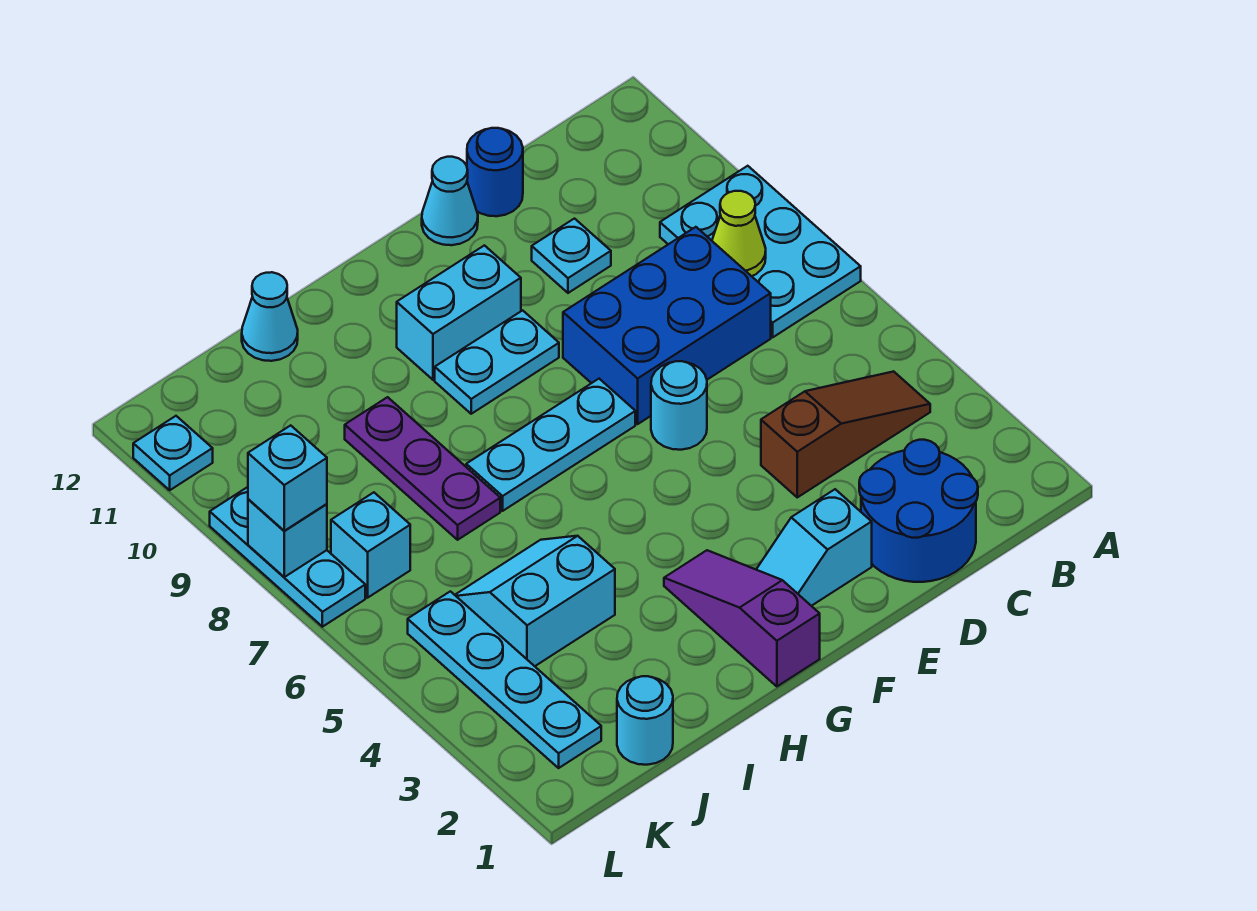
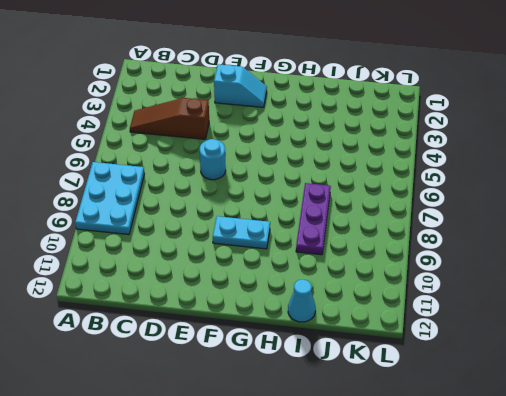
none -> blue round brick C1:D2 level 1
none -> blue brick C7:E8 level 1
none -> cyan plate D10 level 1

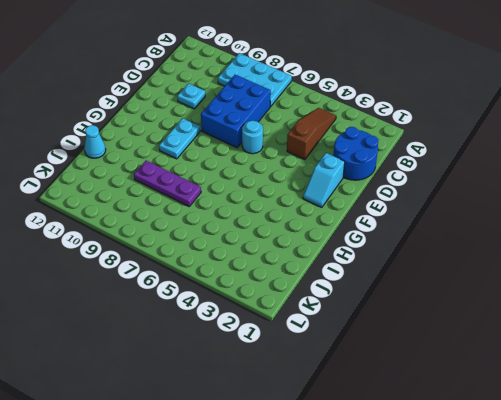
none -> blue round brick D12 level 1
none -> cyan cone E12 level 1
none -> cyan plate F7:H7 level 1

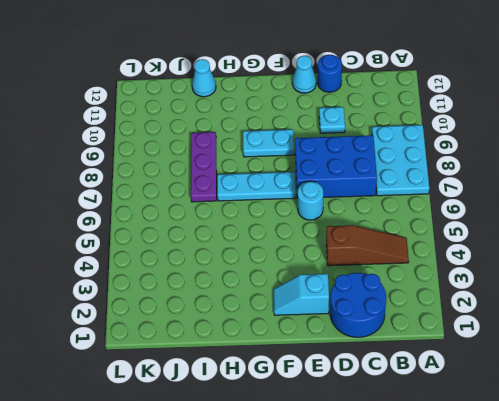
none -> cyan brick F10:G10 level 1
none -> purple slope G1:G3 level 1 top 1
none -> cyan slope I4:J5 level 1 top 4

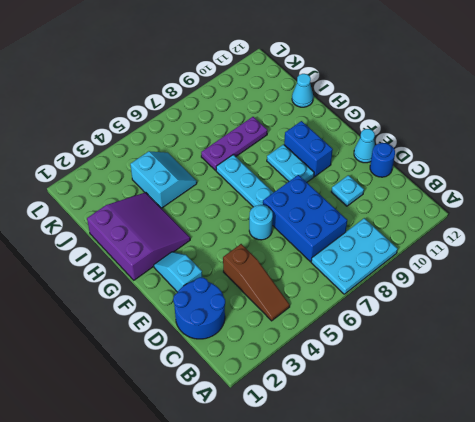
blue brick F10:G10 level 1 -> cyan brick F10:G10 level 1
purple slope G1:I3 level 1 top 1 -> purple slope G1:G3 level 1 top 1
none -> cyan round brick J1 level 1
none -> cyan plate K2:K5 level 1
none -> cyan brick K7 level 1

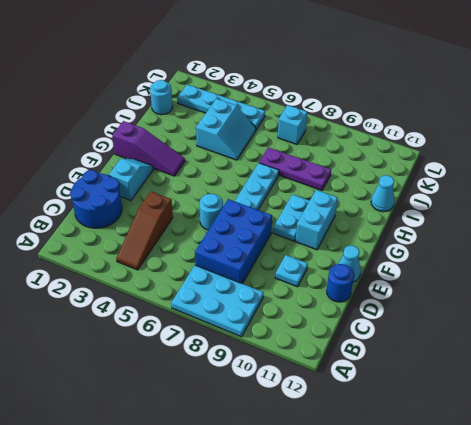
none -> cyan plate L7:L9 level 1
none -> cyan plate L11 level 1
none -> lime cone B8 level 2

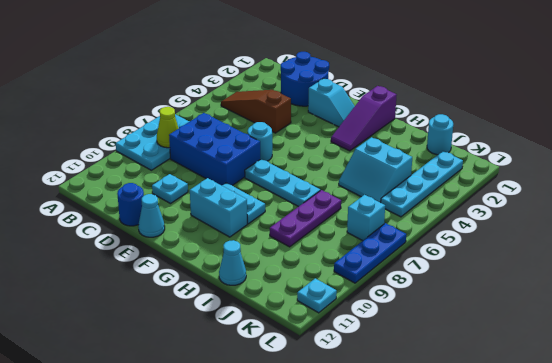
blue plate L7:L9 level 1 -> cyan plate L7:L9 level 1
none -> cyan brick L8 level 2
none -> cyan brick L8 level 3

